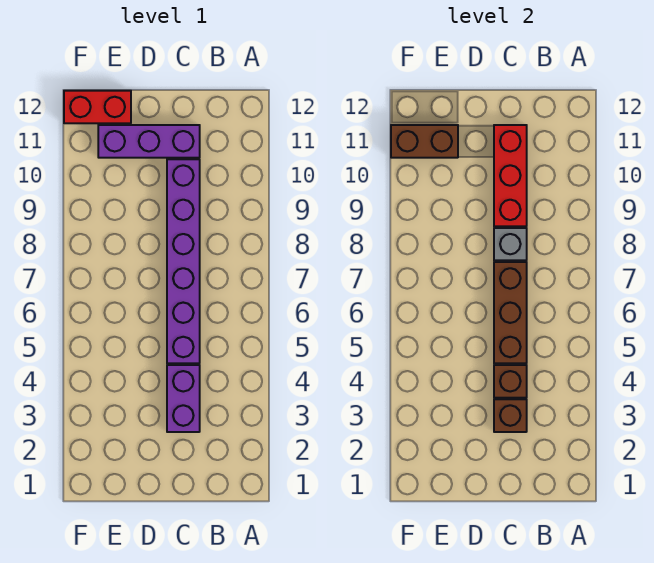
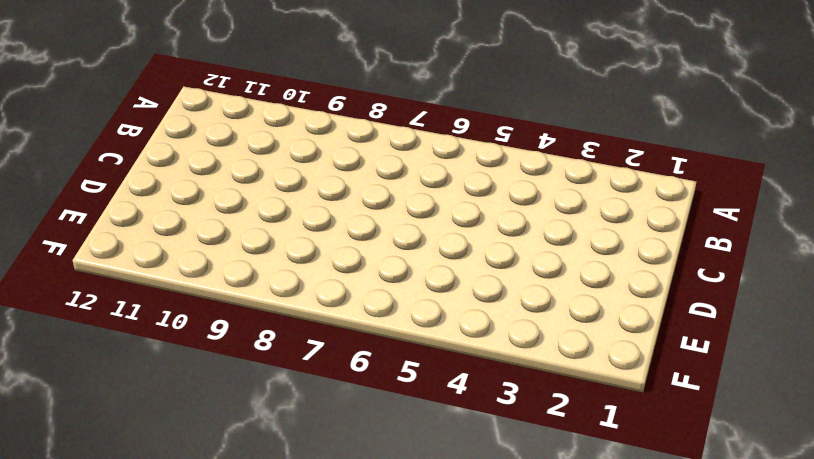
none -> purple brick C3:C4 level 1
none -> purple brick C5:C10 level 1

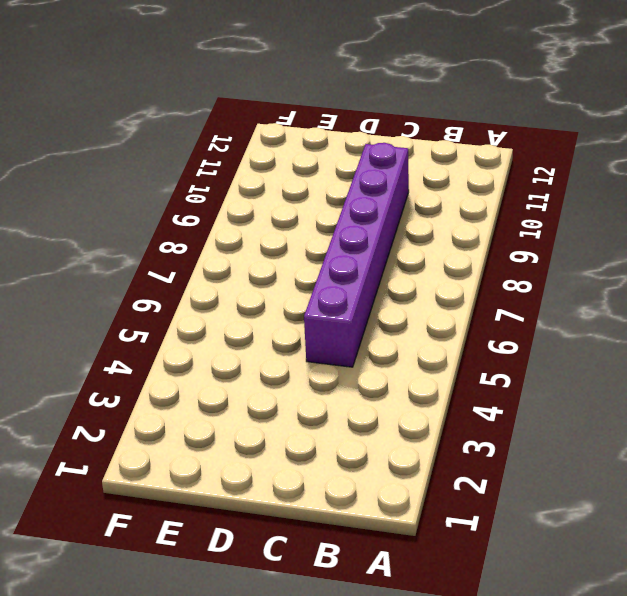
none -> purple brick C3:C4 level 1
none -> purple brick C11:E11 level 1

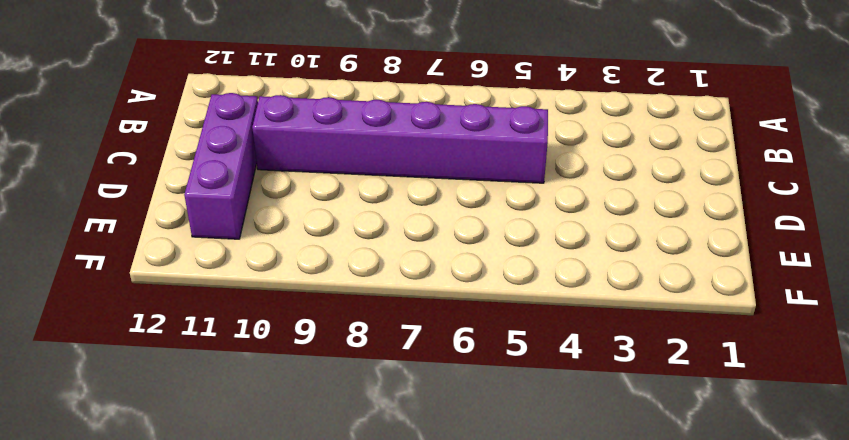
none -> purple brick C3:C4 level 1
none -> red brick E12:F12 level 1

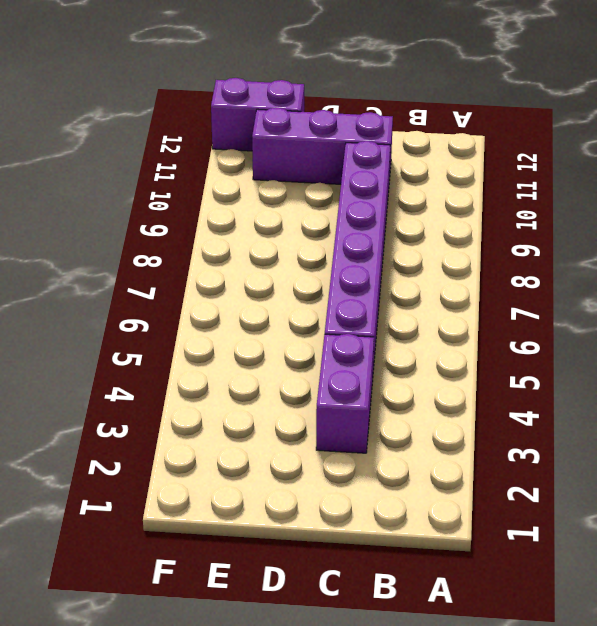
purple brick E12:F12 level 1 -> red brick E12:F12 level 1
none -> brown brick C3 level 2
none -> brown brick C4 level 2

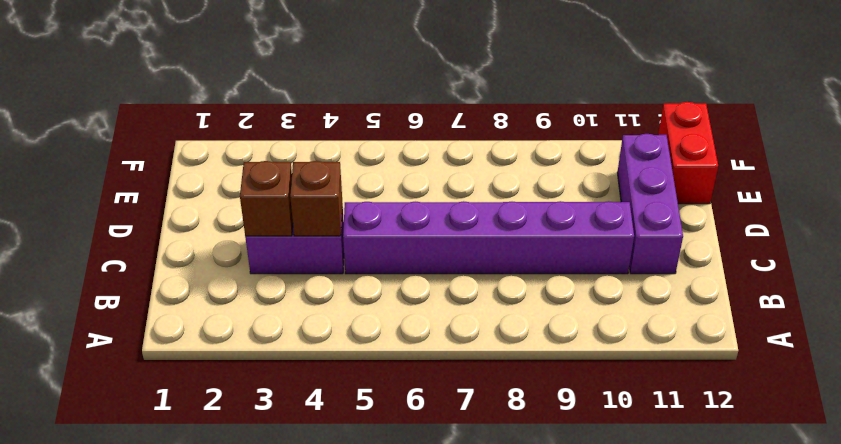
none -> brown brick C5:C7 level 2
none -> grey brick C8 level 2

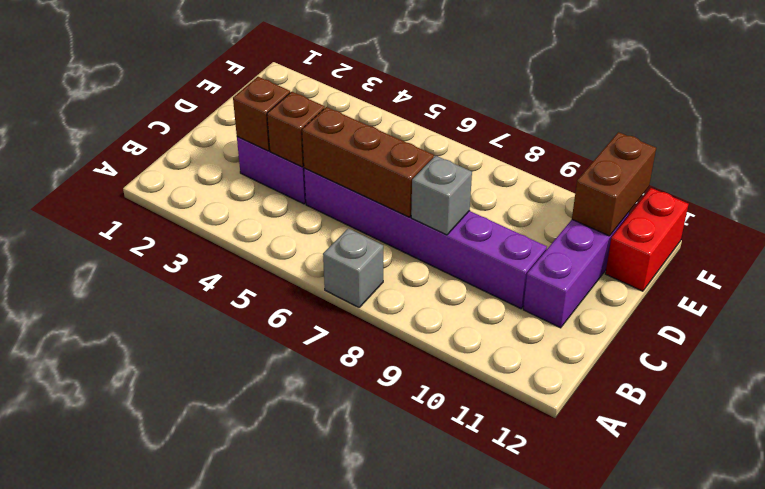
grey brick A7 level 1 -> none
none -> red brick C9:C11 level 2

